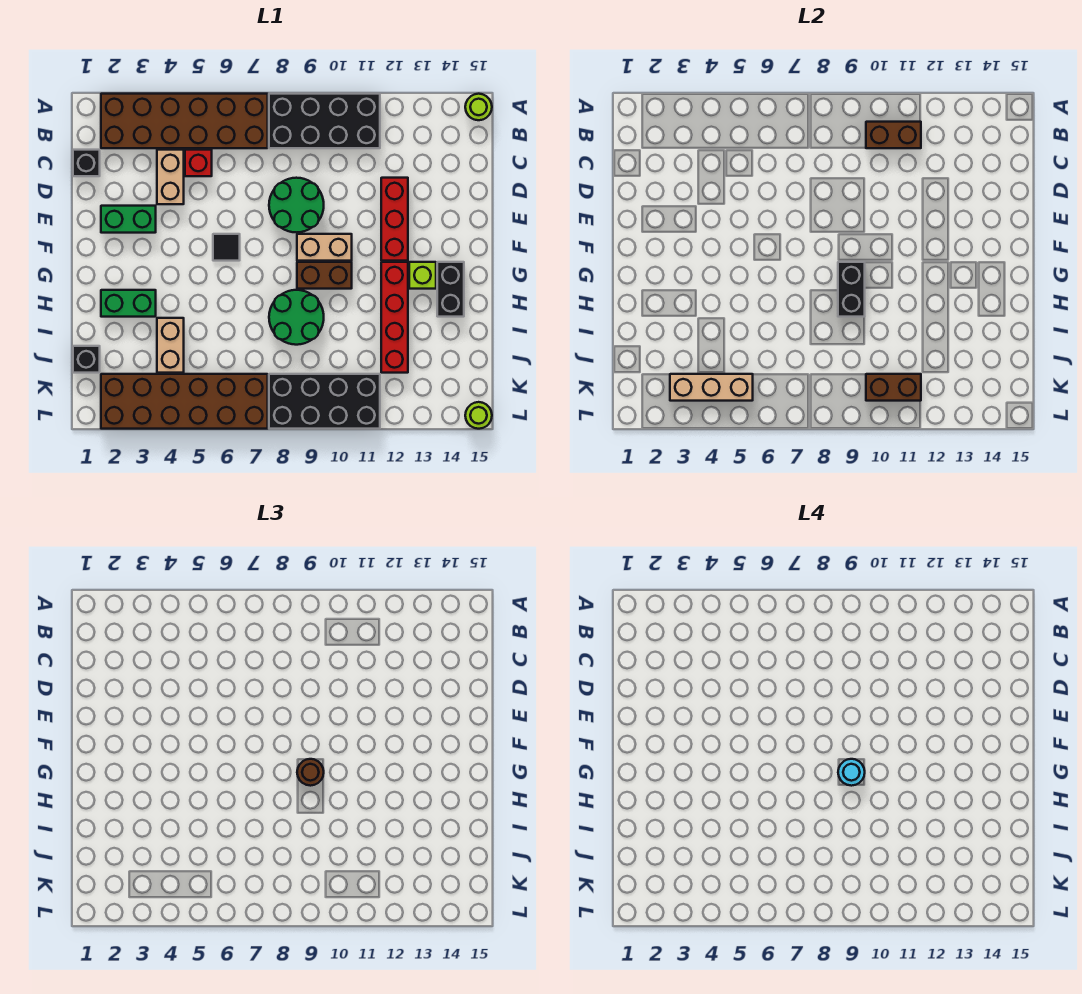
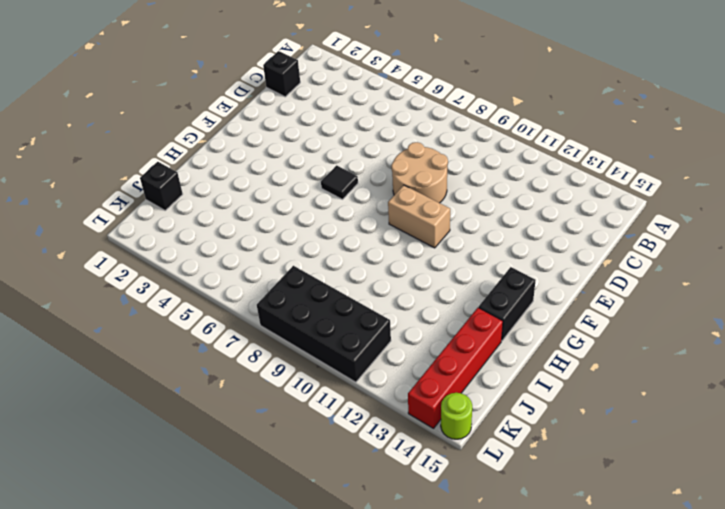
tan round brick D8:E9 level 1 -> green round brick D8:E9 level 1
red brick I14:L14 level 1 -> red brick G12:J12 level 1
none -> brown brick A2:B7 level 1
none -> black brick A8:B11 level 1
none -> lime round brick A15 level 1

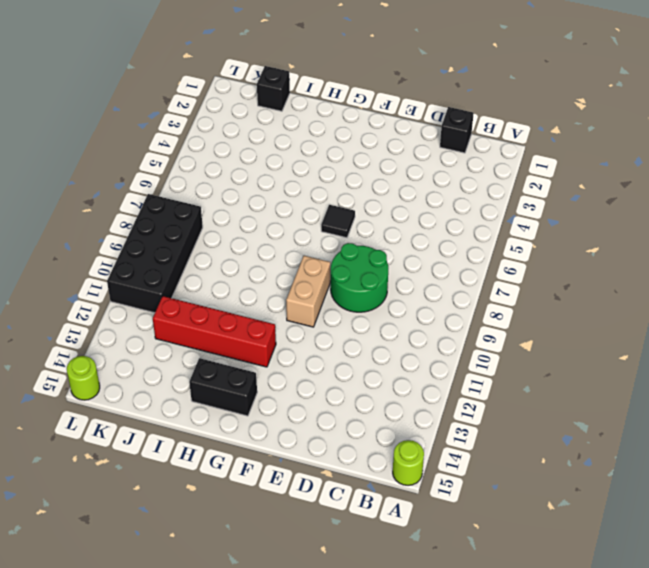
none -> brown brick A2:B7 level 1
none -> black brick A8:B11 level 1
none -> tan brick C4:D4 level 1

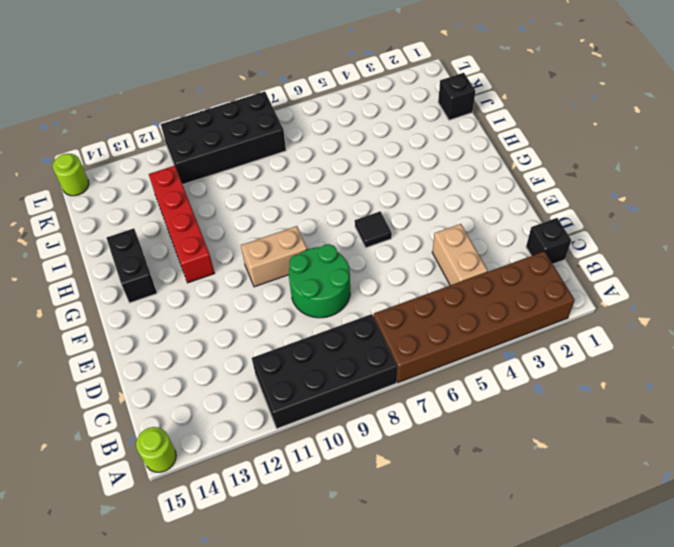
none -> red brick C5 level 1
none -> red brick D12:F12 level 1
none -> green brick E2:E3 level 1

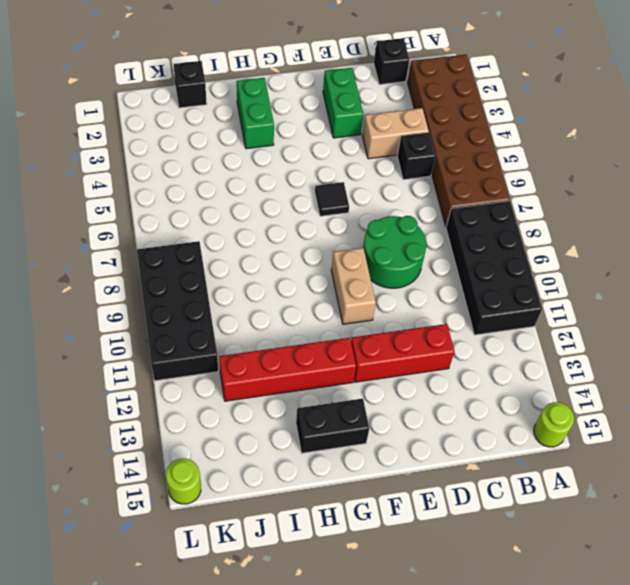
black brick C5 level 1 -> red brick C5 level 1
none -> brown brick G9:G10 level 1
none -> lime brick G13 level 1
none -> green round brick H8:I9 level 1

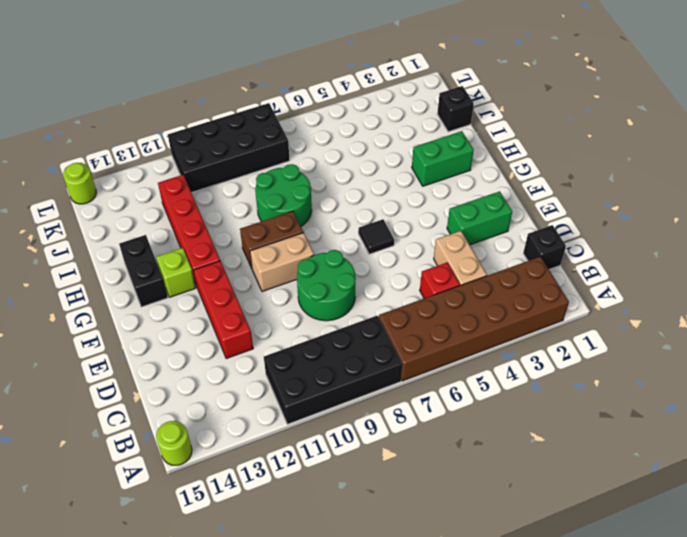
none -> tan brick I4:J4 level 1
none -> brown brick K2:L7 level 1
none -> brown brick B10:B11 level 2

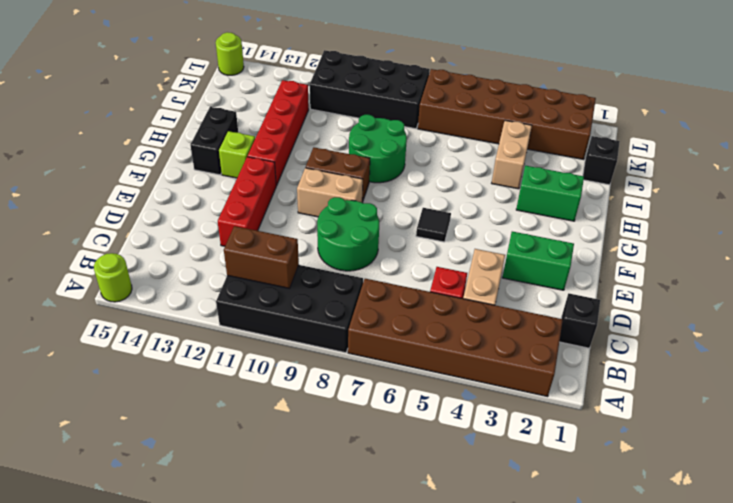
none -> black brick G9:H9 level 2
none -> tan brick K3:K5 level 2
none -> brown brick K10:K11 level 2

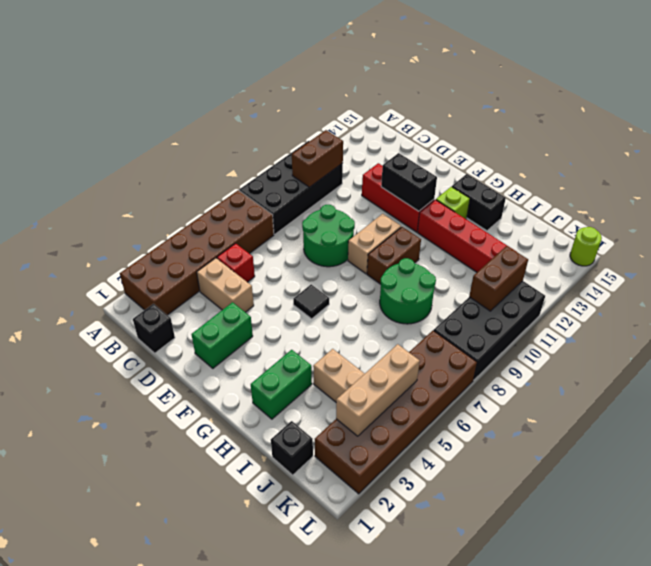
black brick E12:F12 level 2 -> black brick G9:H9 level 2
none -> lime round brick A15 level 1
none -> brown round brick G9 level 3
none -> cyan round brick G9 level 4

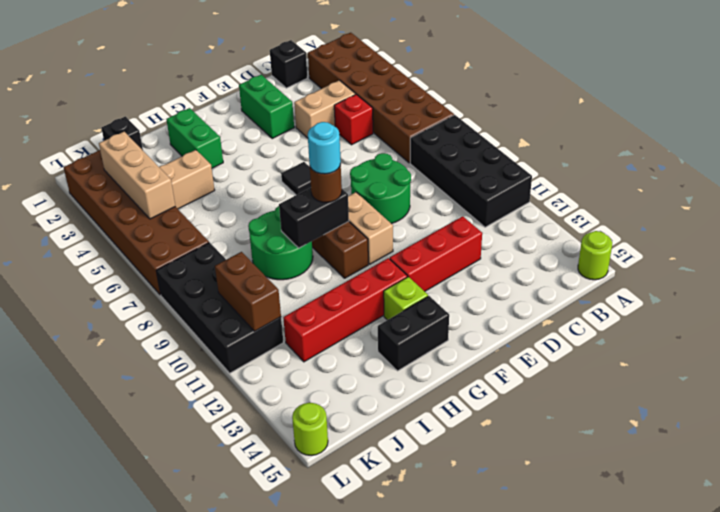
none -> brown brick B10:B11 level 2

